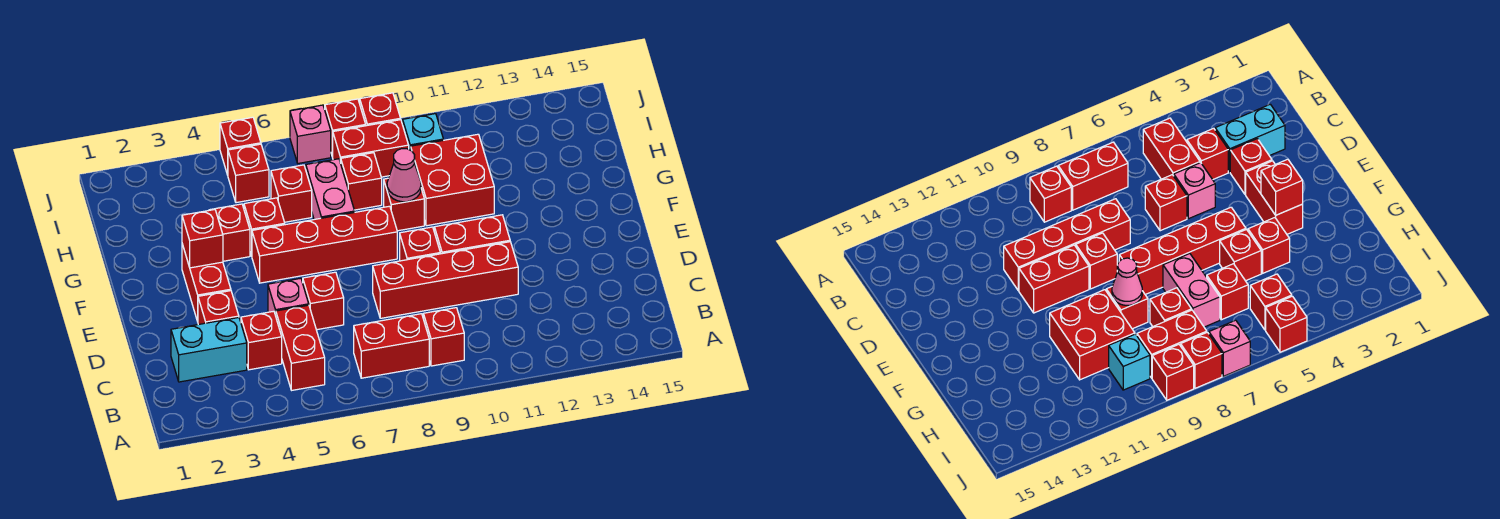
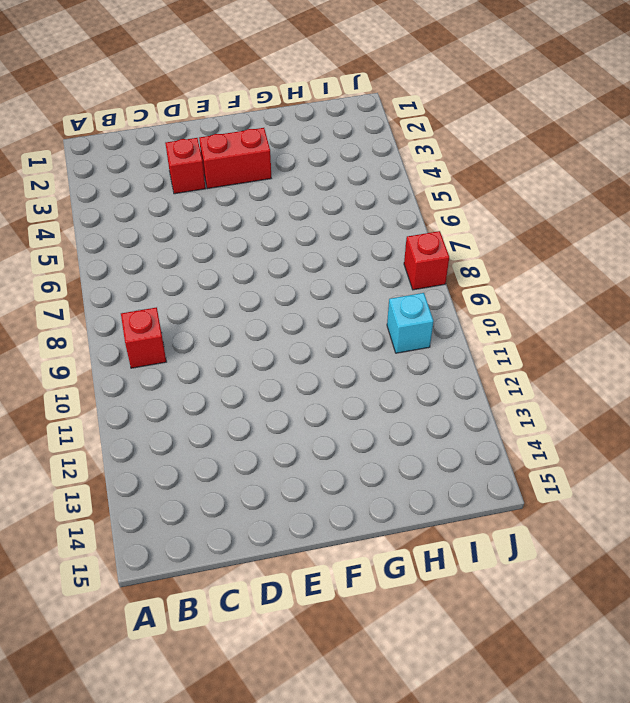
none -> red brick B5:C5 level 1
none -> red brick B7:B8 level 1
none -> cyan brick C2:C3 level 1

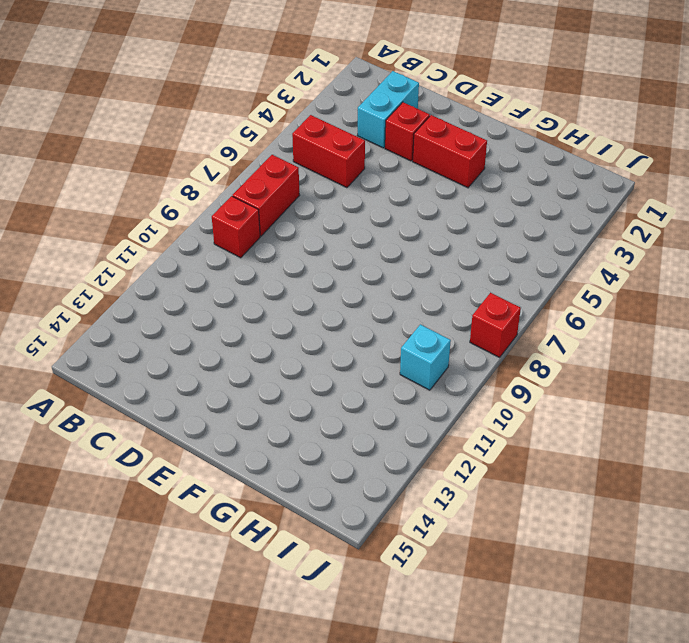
none -> red brick C4 level 1
none -> pink brick D5 level 1
none -> red brick D6 level 1

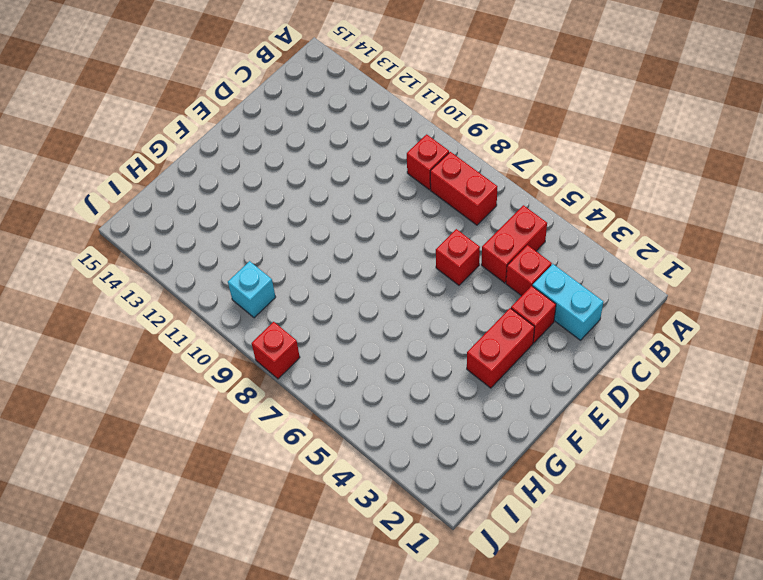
none -> pink brick D5 level 1
none -> red brick D8:D11 level 1
none -> red brick E9 level 1

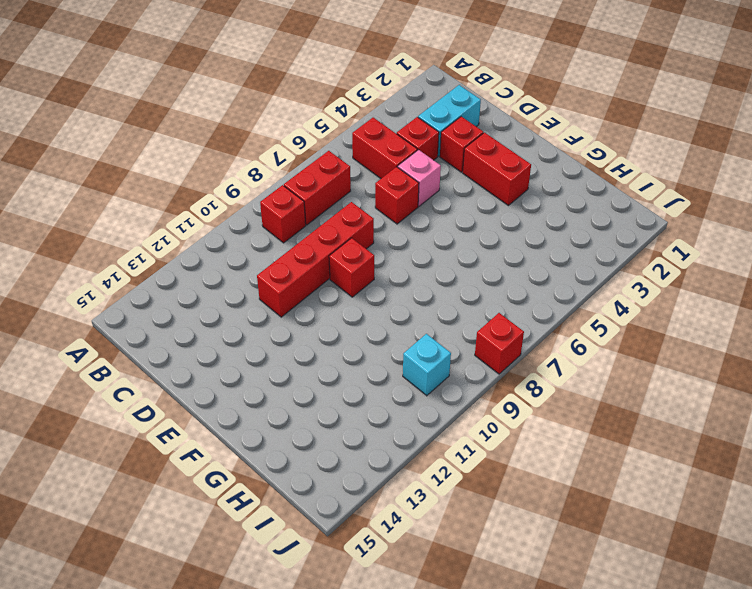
none -> red brick E10:E11 level 1
none -> red brick F5:F8 level 1
none -> red brick G4 level 1

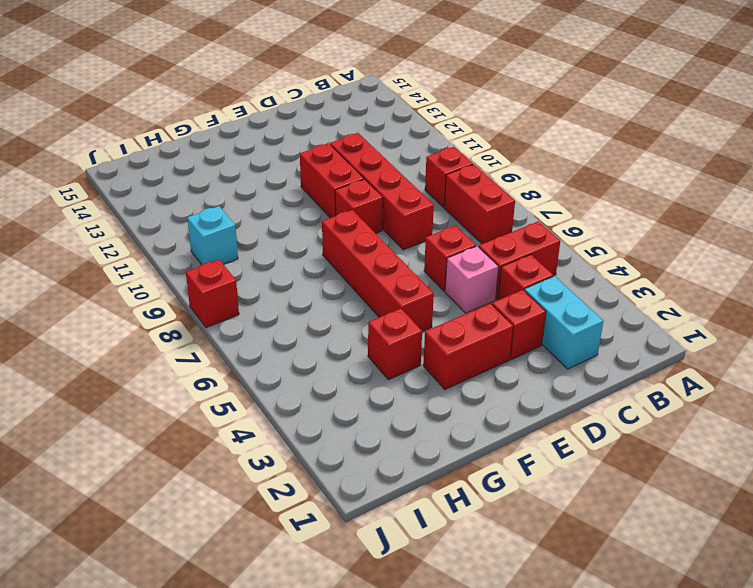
none -> red brick G5 level 1
none -> pink brick G7:H7 level 1
none -> red brick G9 level 1

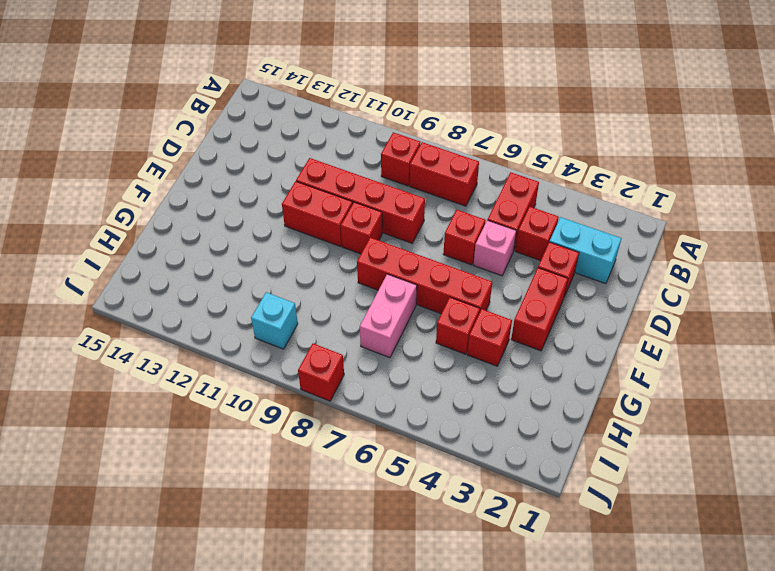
none -> red brick G9 level 1
none -> red brick G10:H11 level 1
none -> red brick H6 level 1

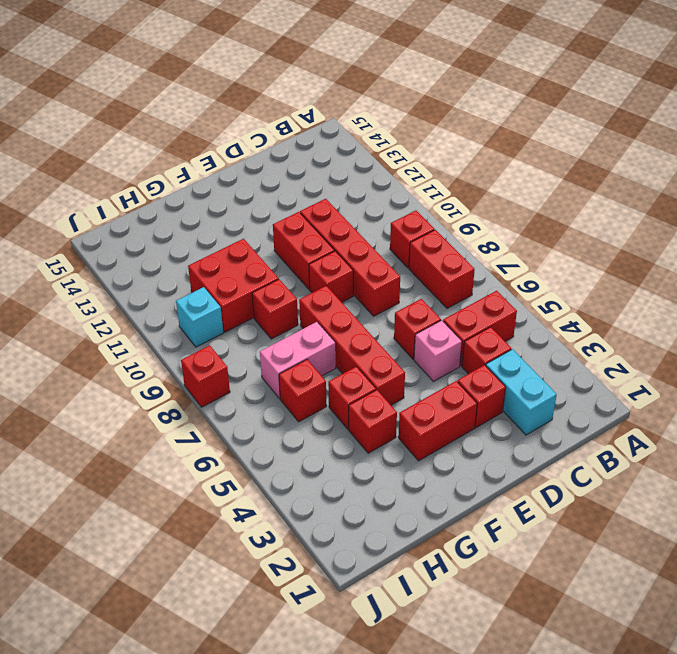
none -> red brick H8 level 1
none -> red brick I5 level 1
none -> red brick I8:I9 level 1

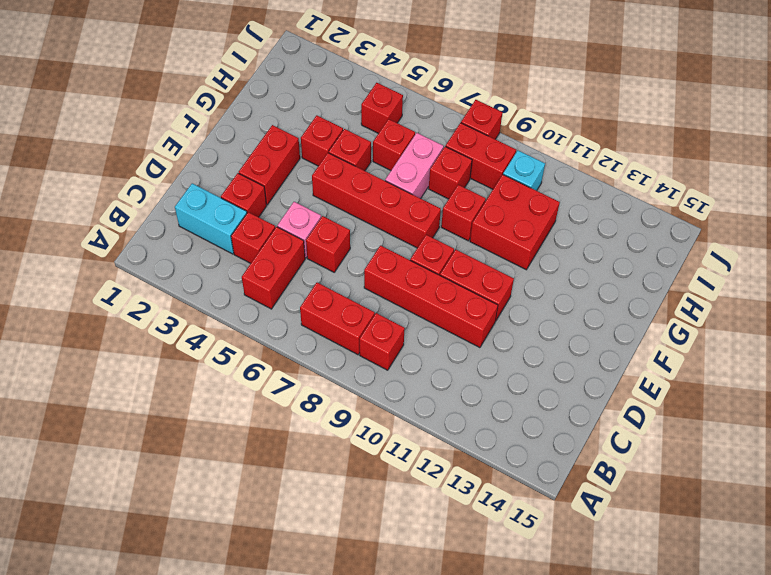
none -> red brick J5 level 1
none -> pink brick J7 level 1
none -> red brick J9 level 1

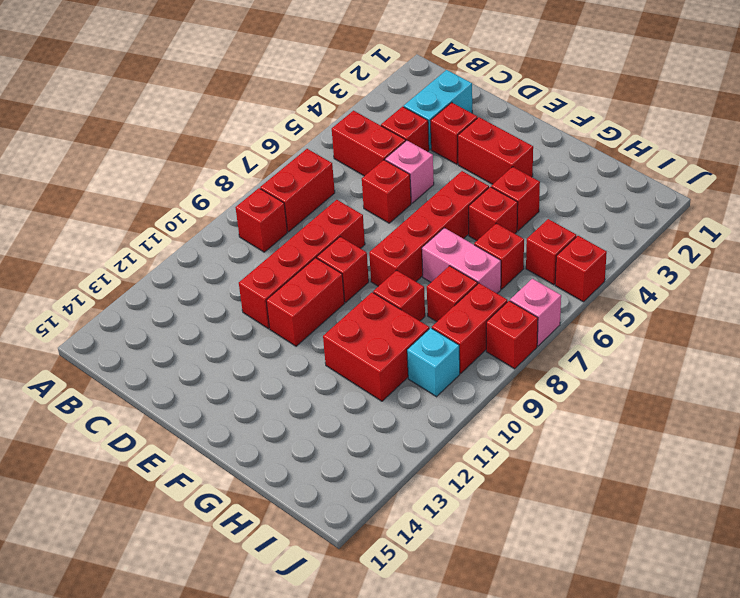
none -> red brick J9 level 1
none -> red brick F3 level 2
none -> pink cone G9 level 2

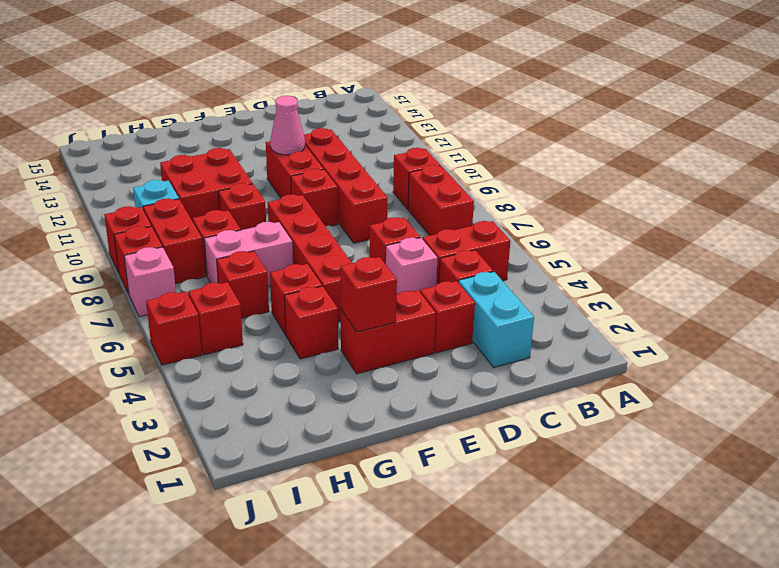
pink cone E11 level 2 -> pink cone G9 level 2

